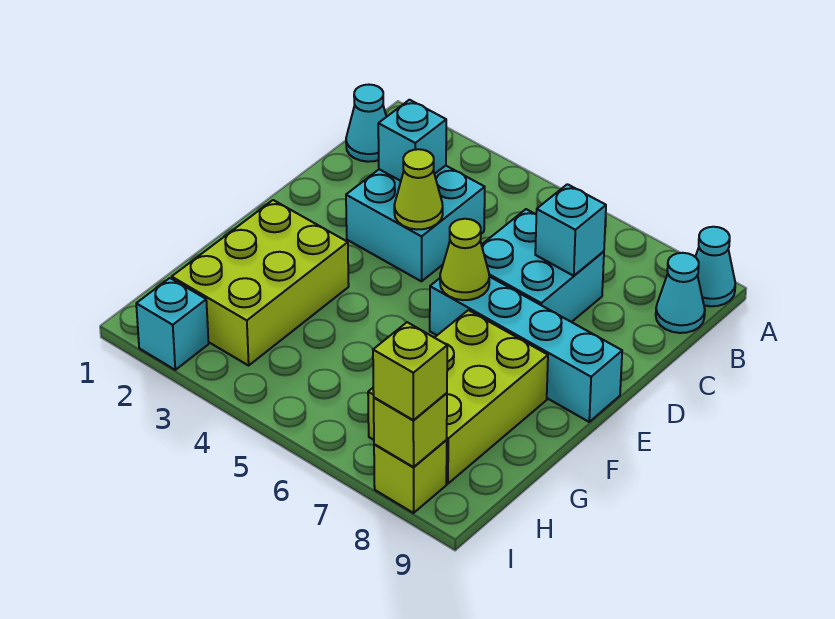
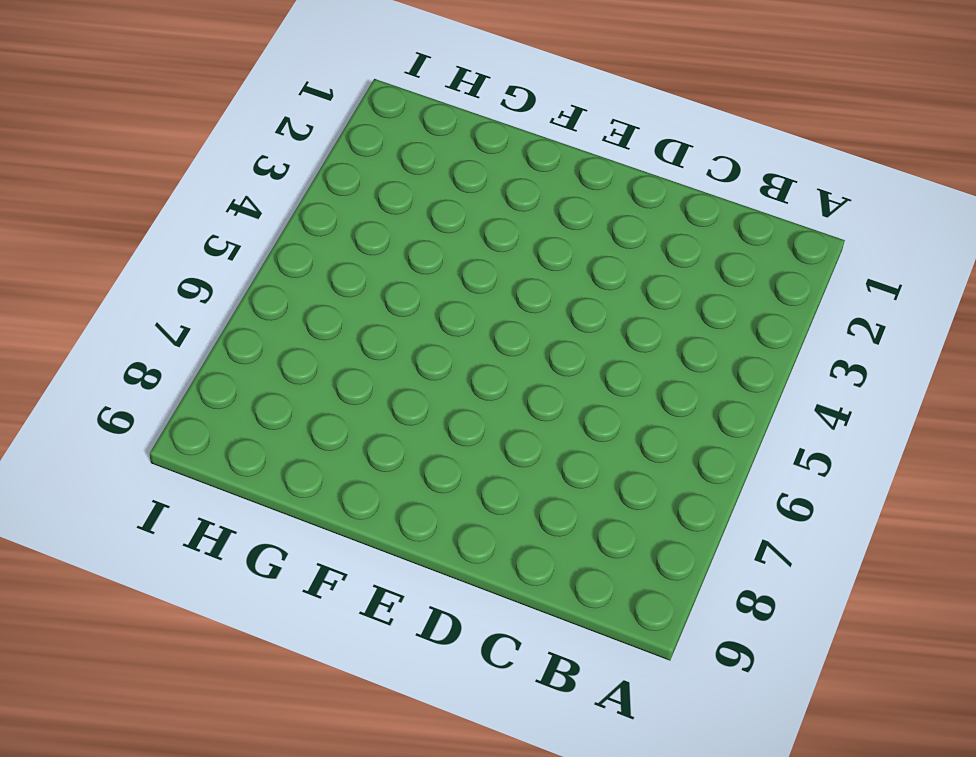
none -> cyan cone A9 level 1
none -> cyan cone B1 level 1
none -> cyan cone B9 level 1

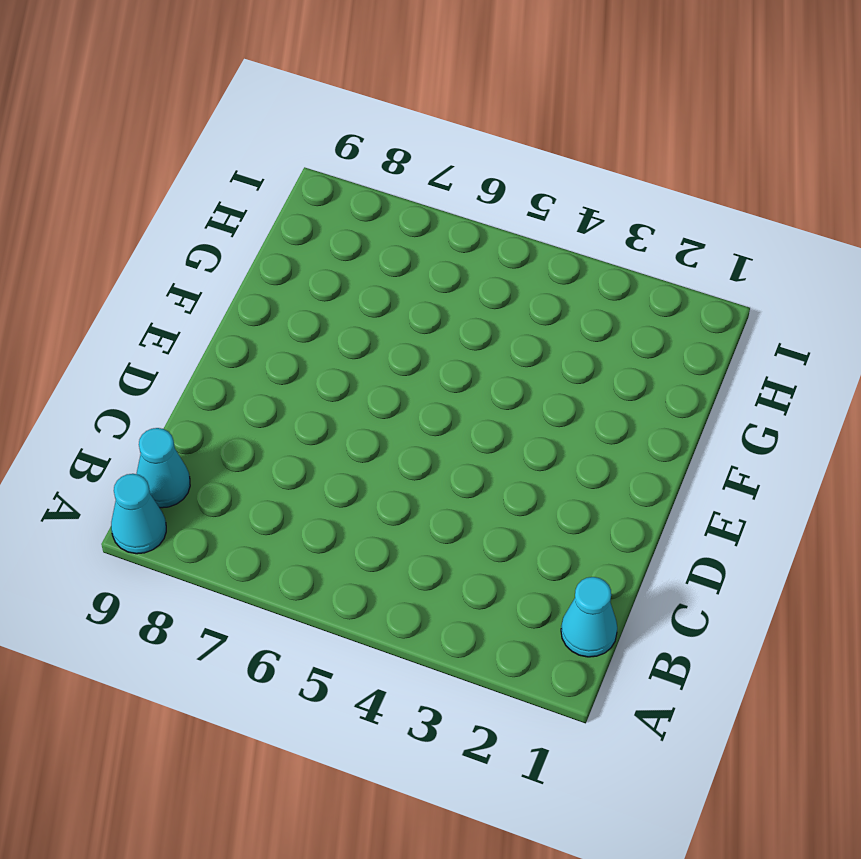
none -> cyan brick C3:D4 level 1
none -> cyan brick C6:D7 level 1
none -> cyan brick E6:E9 level 1

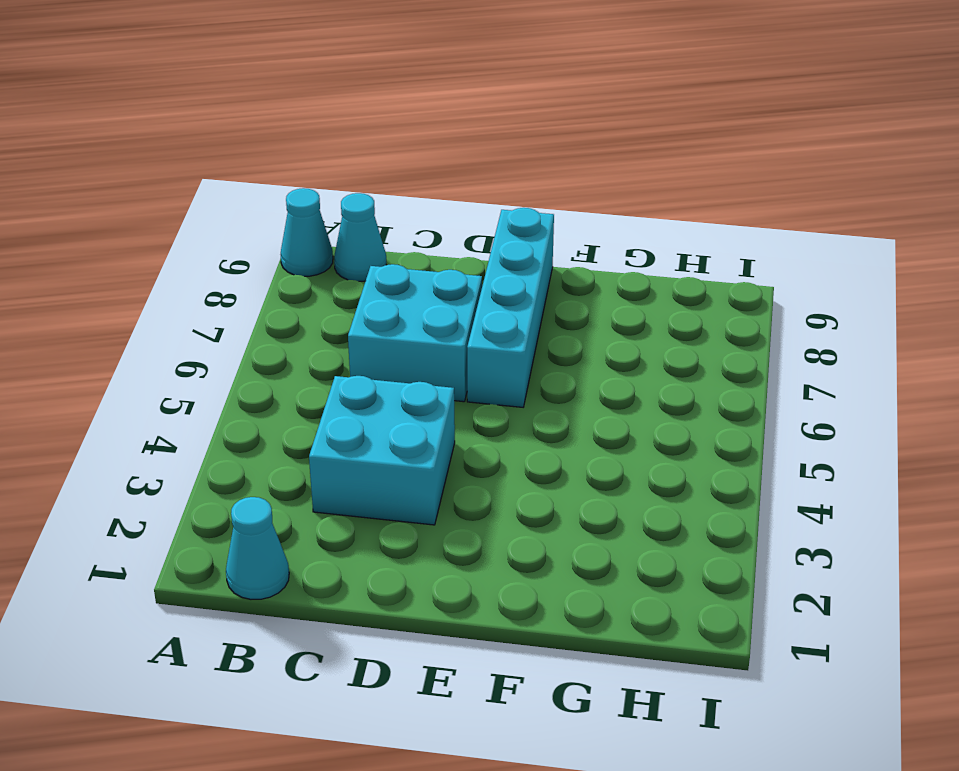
none -> lime brick F2:H3 level 1
none -> lime brick F7:H8 level 1
none -> cyan brick I2 level 1

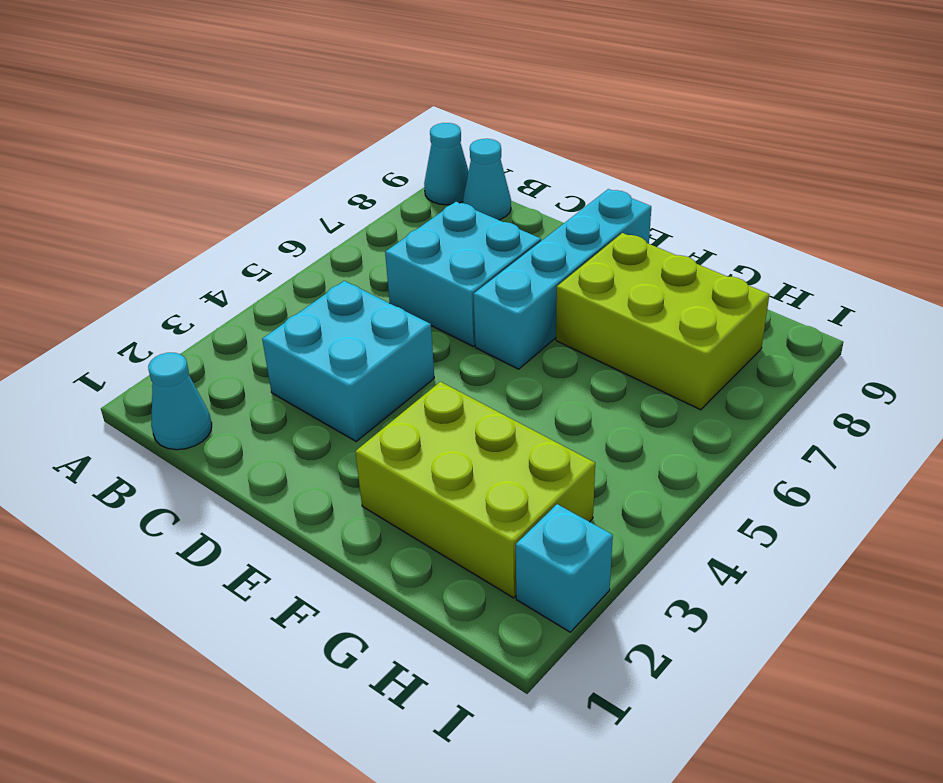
none -> lime brick I8 level 1
none -> cyan brick C3 level 2
none -> cyan brick C7 level 2

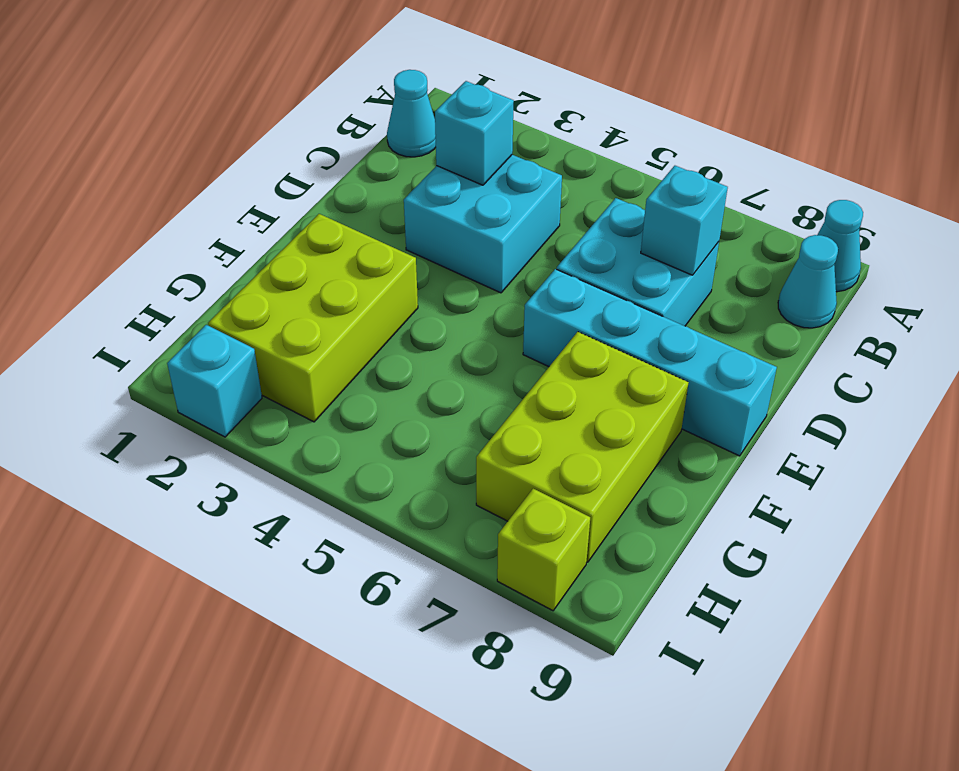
none -> lime cone D4 level 2
none -> lime cone E6 level 2
none -> lime brick I8 level 2

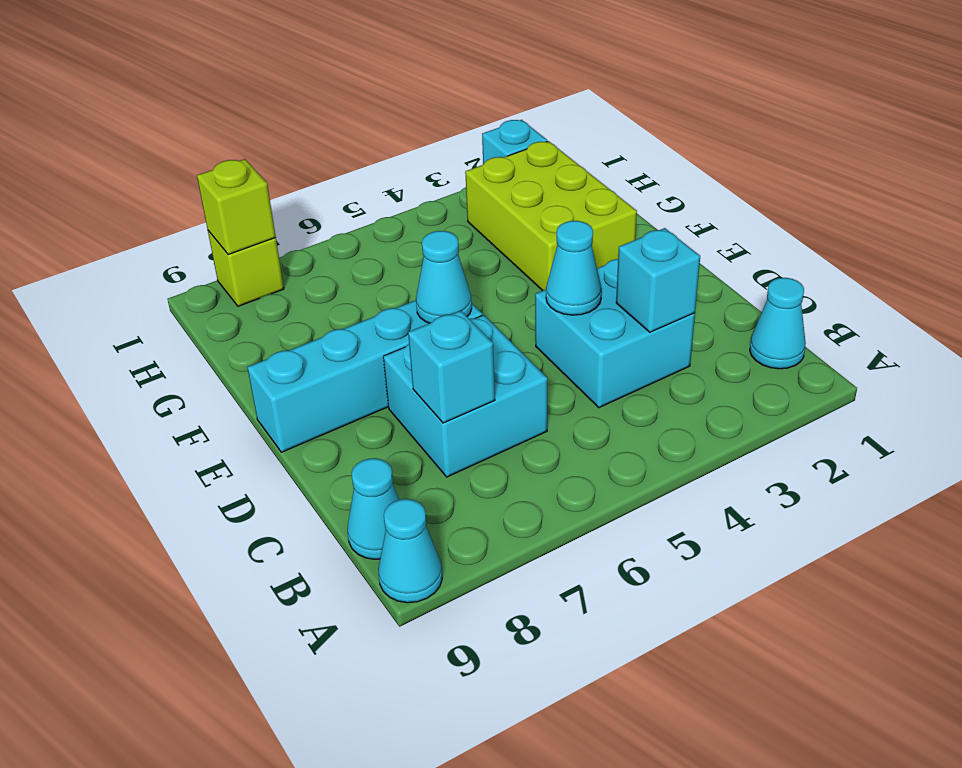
cyan cone D4 level 2 -> lime cone D4 level 2
cyan cone E6 level 2 -> lime cone E6 level 2
none -> lime brick F7:H8 level 1
none -> lime brick I8 level 3

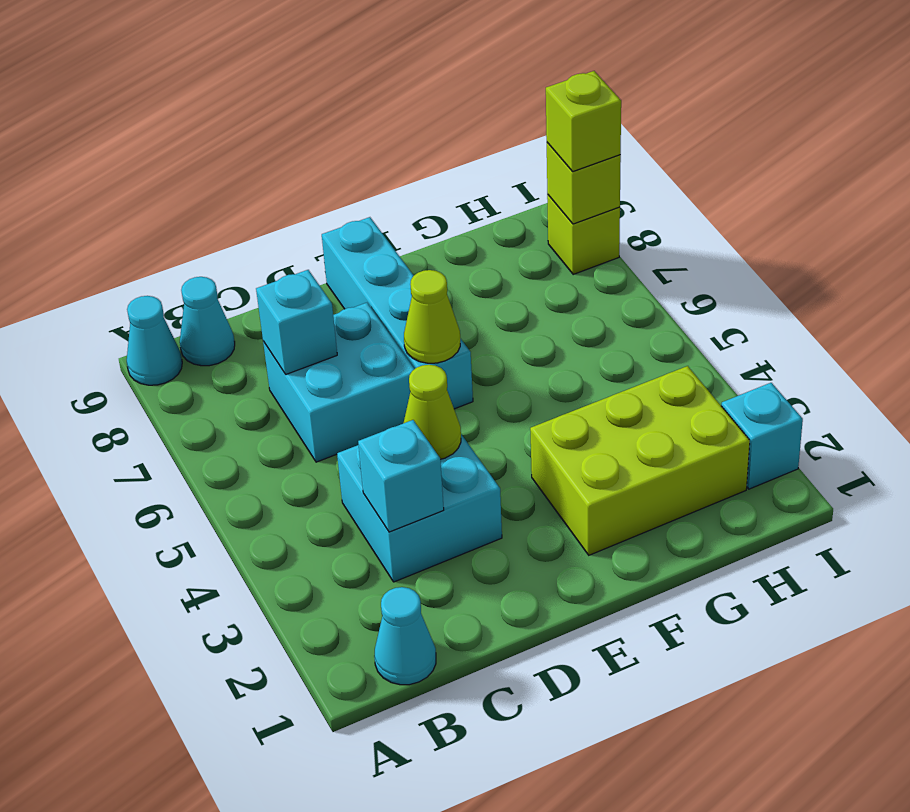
none -> lime brick F7:H8 level 1

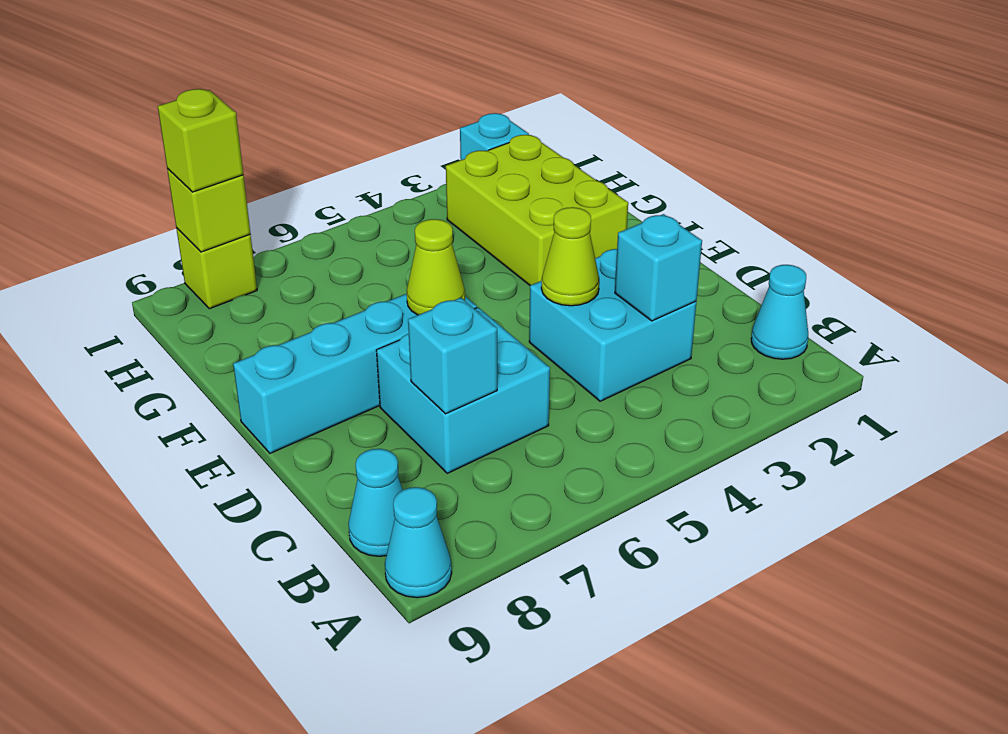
none -> lime brick F7:H8 level 1

